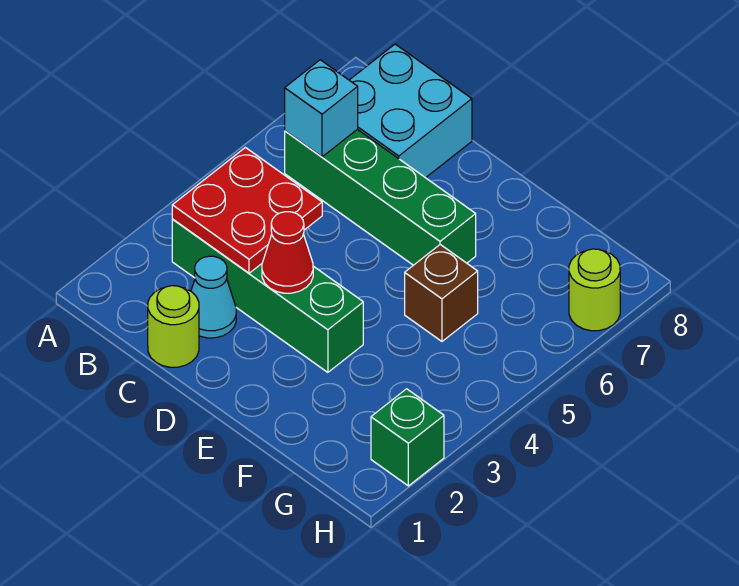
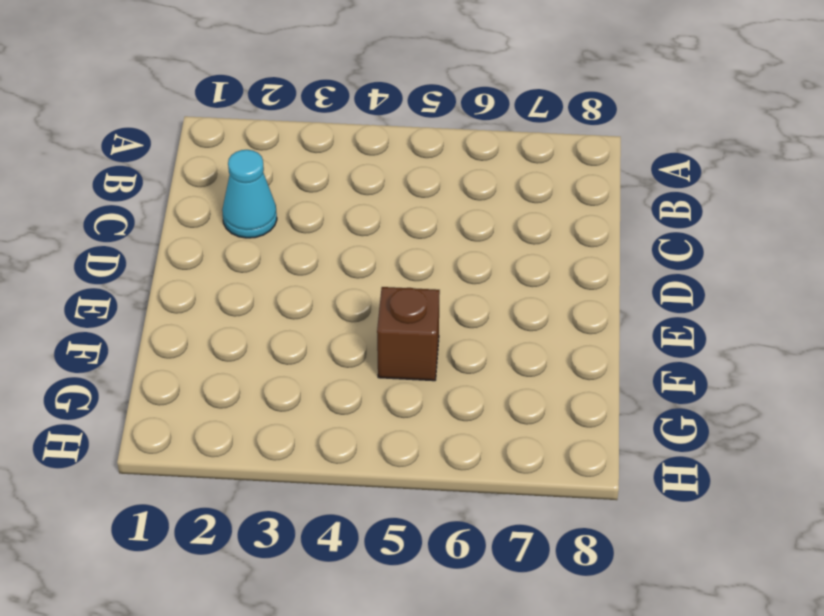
none -> green brick B3:E3 level 1
none -> green brick B6:E6 level 1

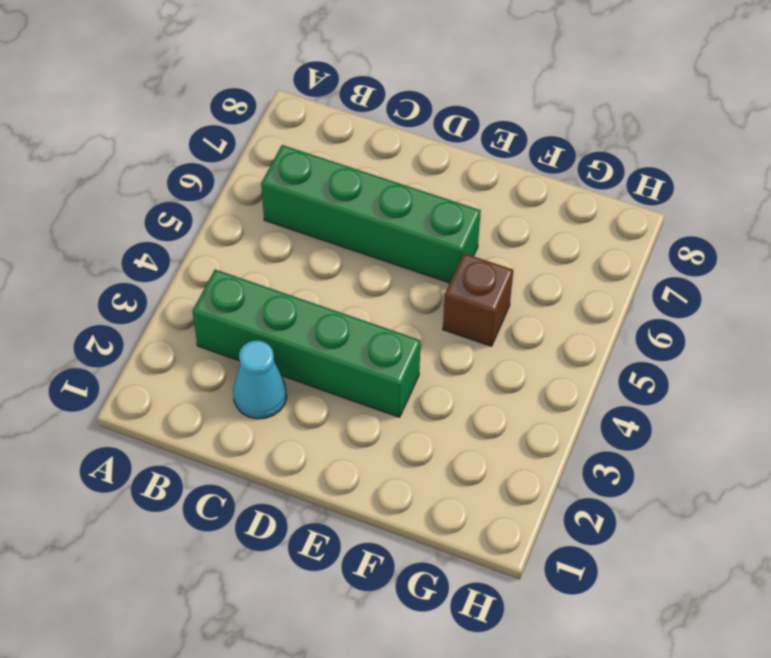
none -> cyan brick B7:C8 level 1
none -> lime round brick C1 level 1

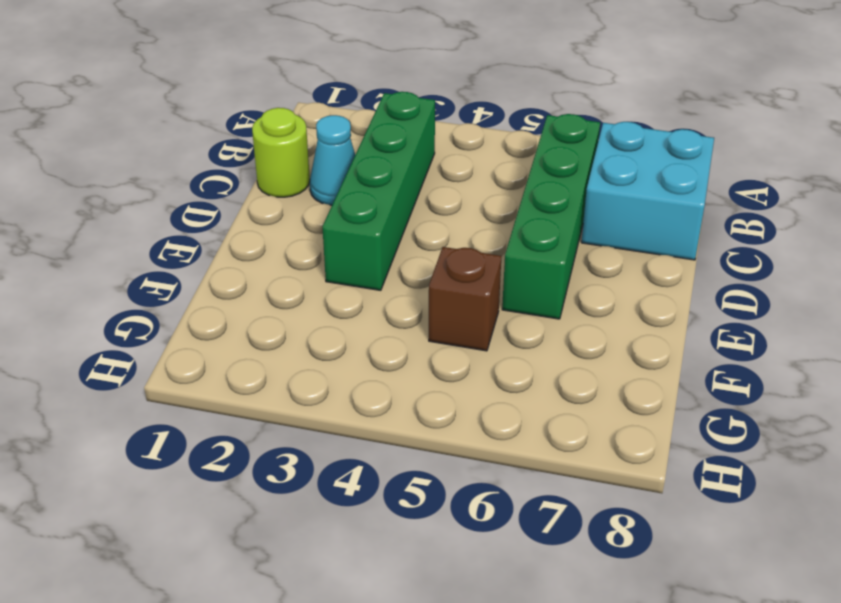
none -> green brick H2 level 1
none -> lime round brick H7 level 1

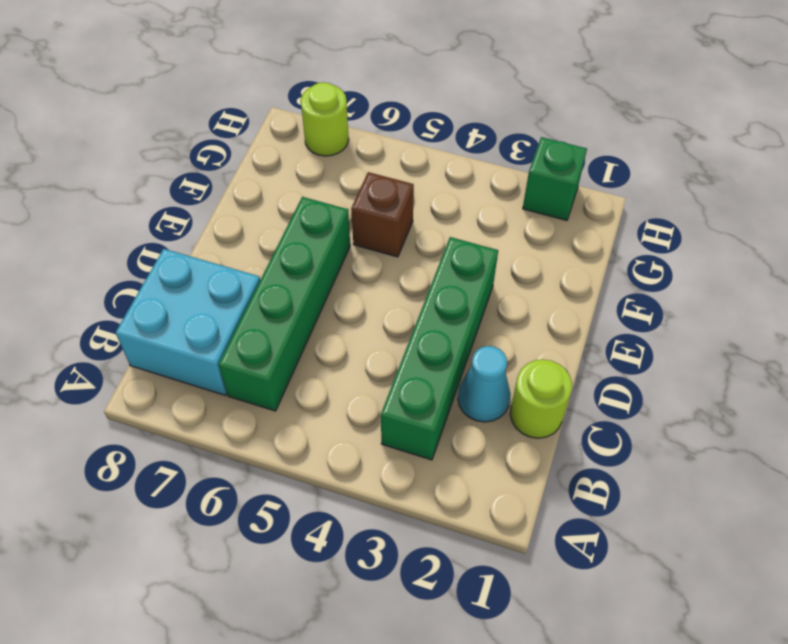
none -> red plate B3:C4 level 2
none -> cyan brick B6 level 2

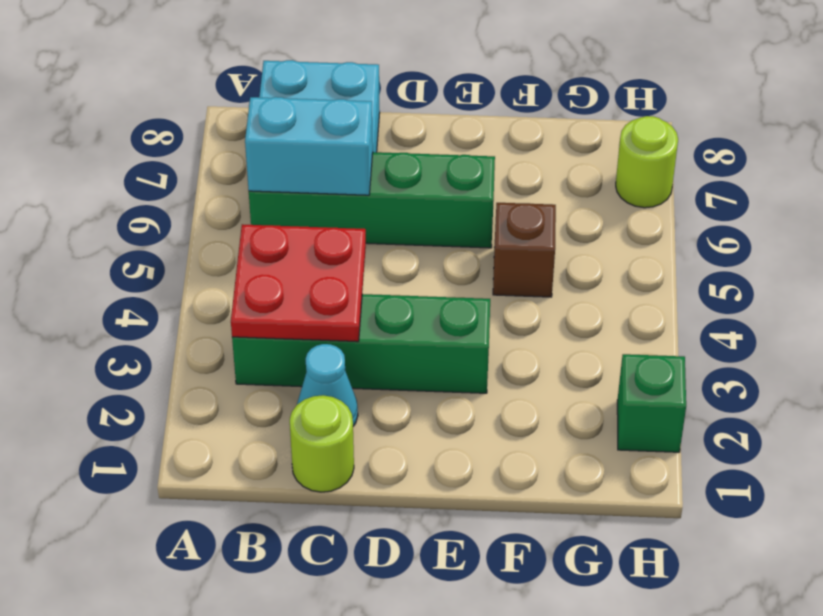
cyan brick B6:C6 level 2 -> cyan brick B6 level 2
none -> red cone D3 level 2

